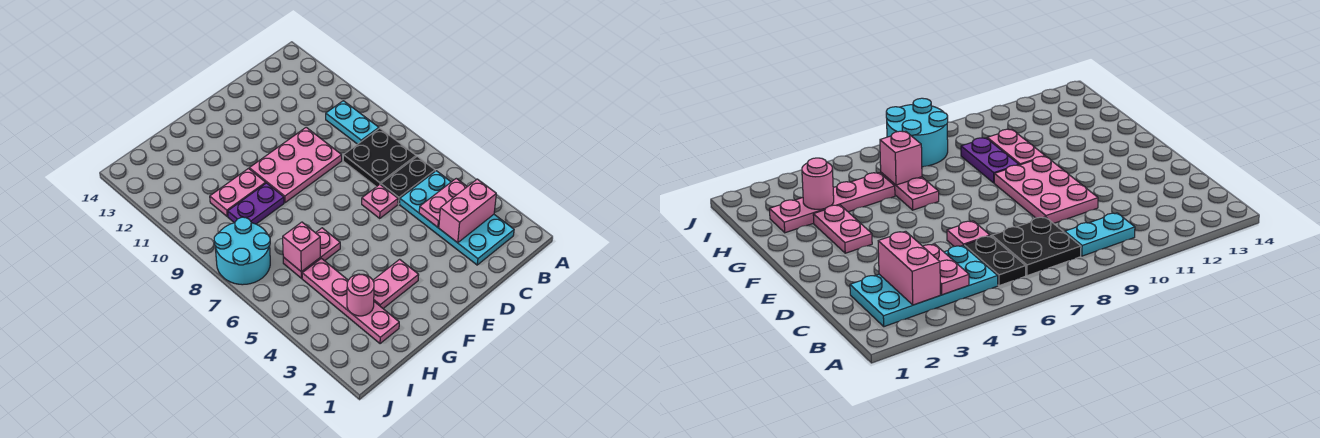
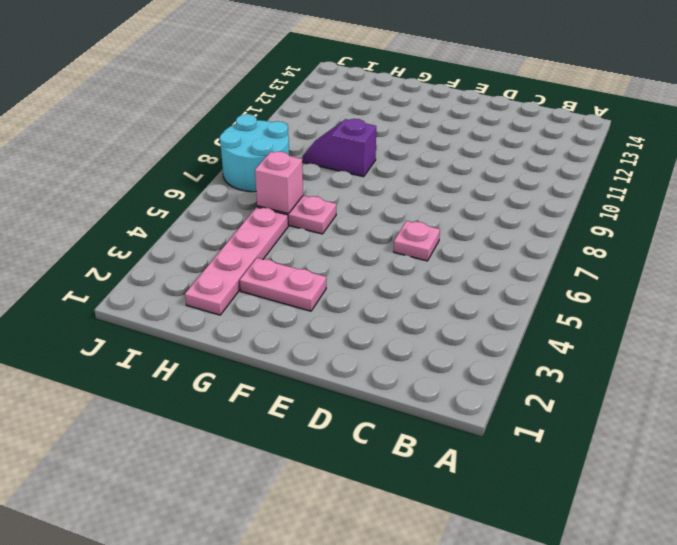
purple slope G9:H9 level 1 top G -> purple plate G9:H9 level 1
none -> cyan plate B2:C5 level 1
none -> black plate B6:C6 level 1
none -> black plate B7:C8 level 1

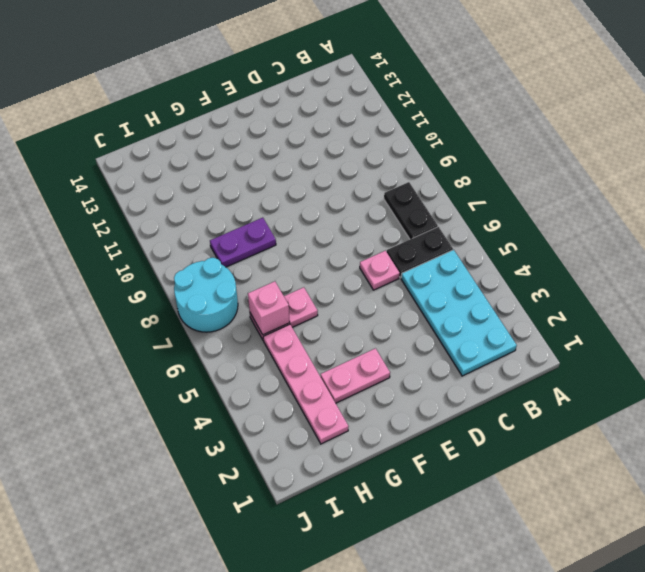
black plate B7:B8 level 1 -> black plate B7:C8 level 1
none -> cyan plate B9:B10 level 1
none -> pink plate D9:F10 level 1
none -> pink plate G10:H10 level 1

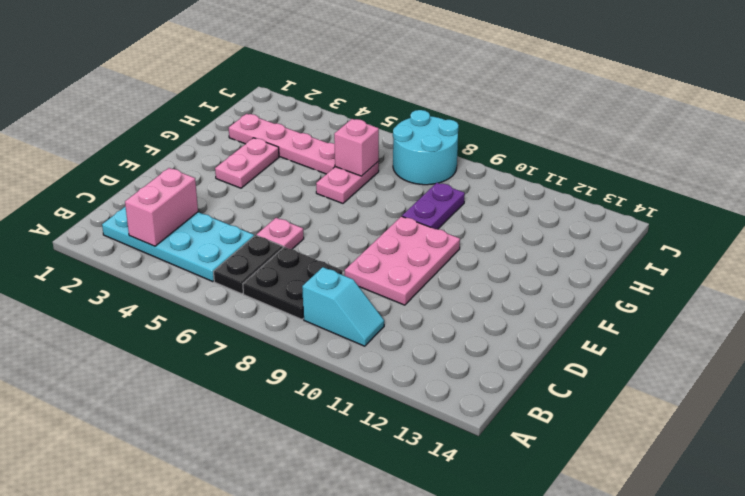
cyan slope B9:B10 level 1 top 9 -> cyan plate B9:B10 level 1
none -> pink plate G10:H10 level 1
none -> pink plate B4:C4 level 2
none -> pink round brick H3 level 2

